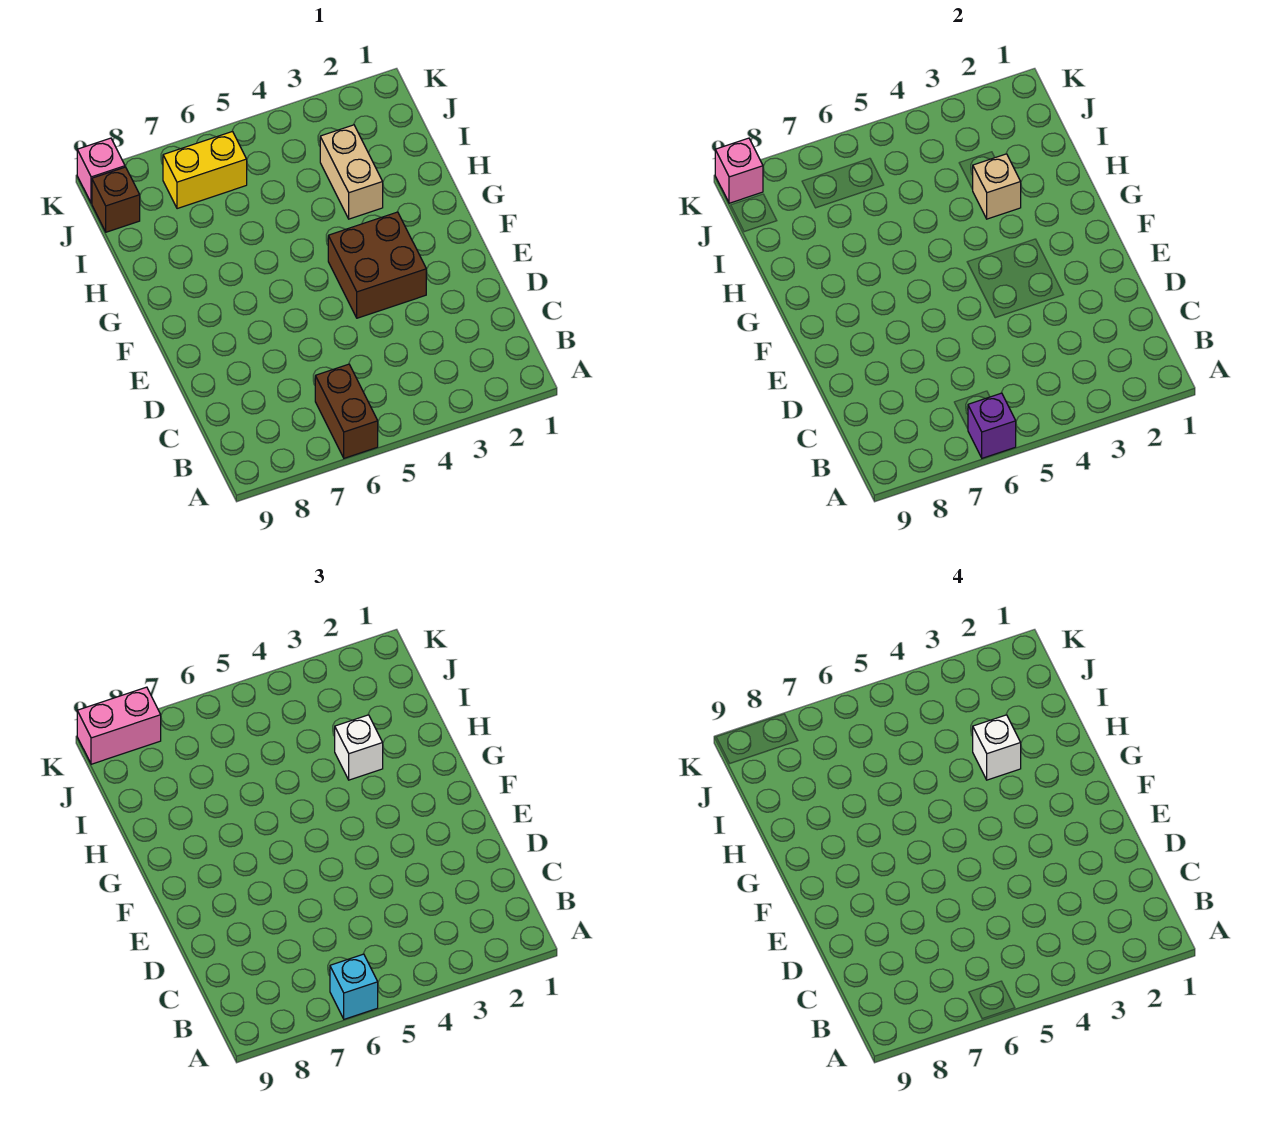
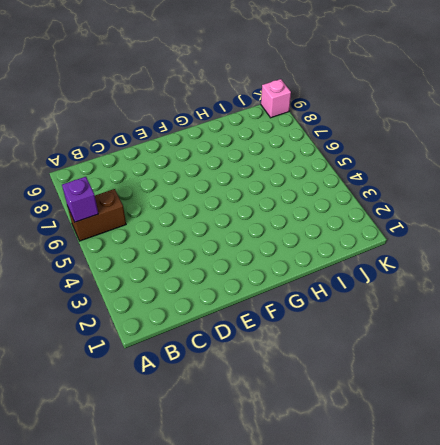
none -> brown brick E3:F4 level 1
none -> tan brick H3:I3 level 1
none -> yellow brick J6:J7 level 1

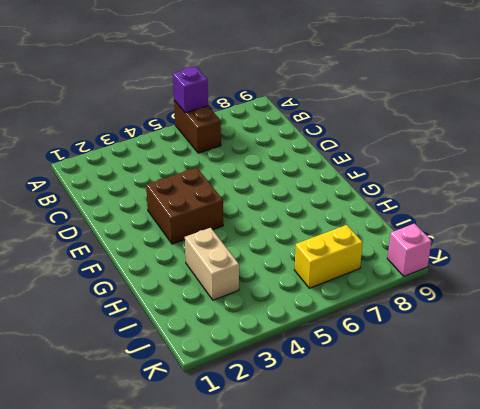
none -> brown brick J9 level 1
none -> tan brick H3 level 2
none -> pink brick K9 level 2

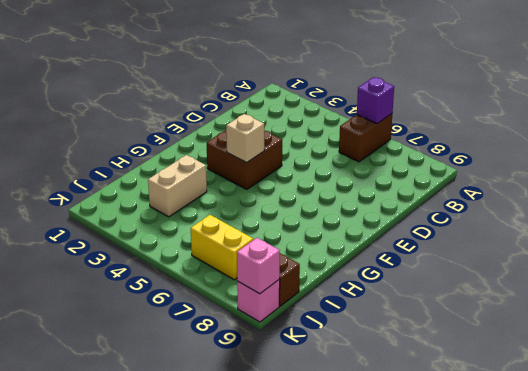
tan brick F4 level 2 -> tan brick H3 level 2
none -> cyan brick A6 level 3
none -> white brick H3 level 3
none -> pink brick K8:K9 level 3

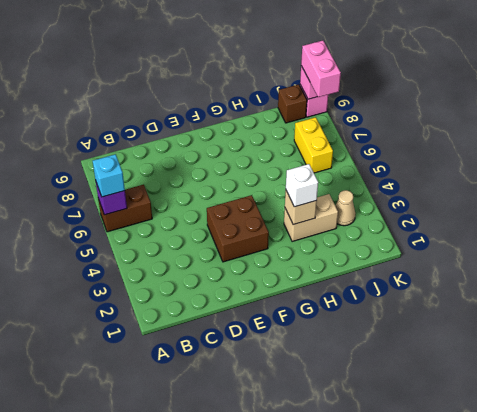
tan cone J3 level 1 -> none
none -> white brick H3 level 4

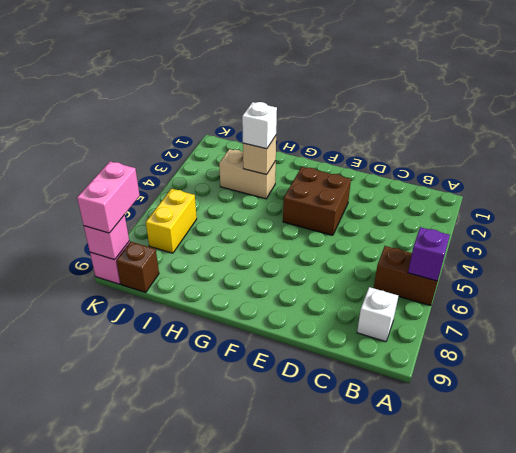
white brick B8 level 1 -> white brick H3 level 4
none -> cyan brick A6 level 3

